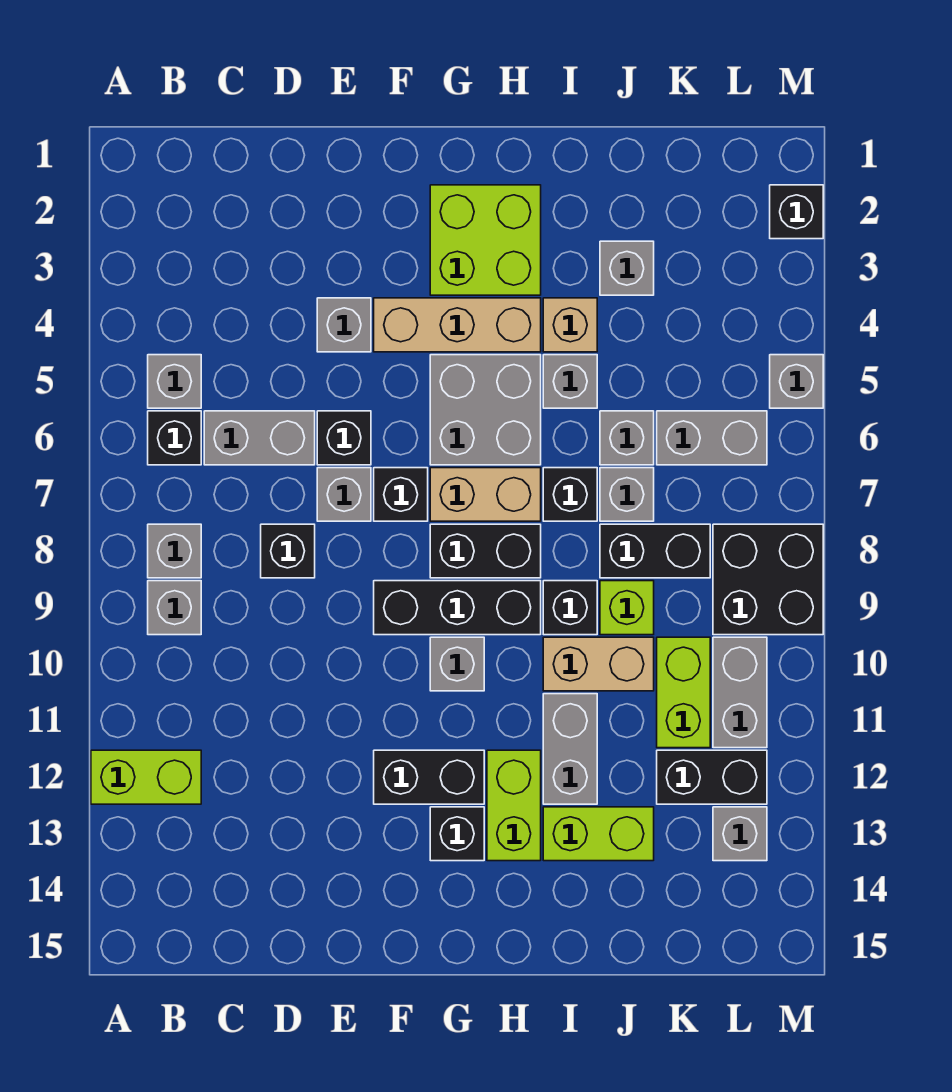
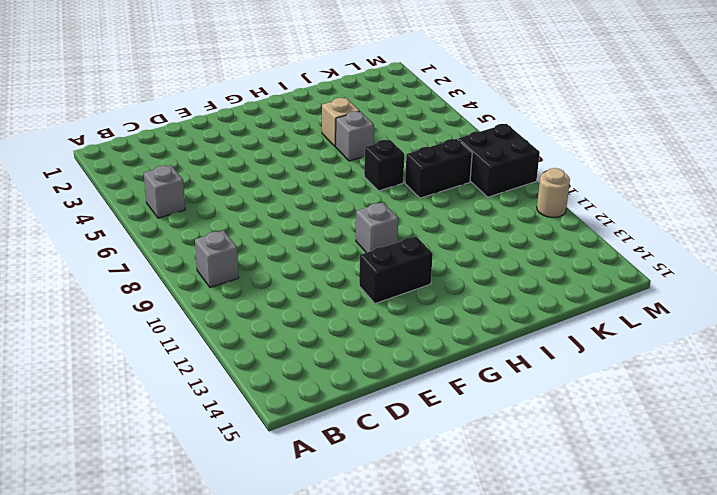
tan round brick M11 level 1 -> none
none -> lime brick A12:B12 level 1
none -> black brick B6 level 1
none -> grey brick B8 level 1
none -> grey brick C6:D6 level 1

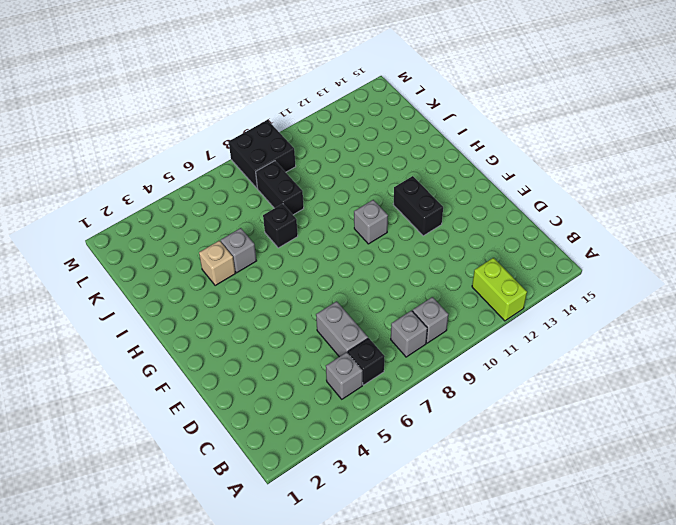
none -> black brick D8 level 1
none -> grey brick E4 level 1
none -> black brick E6 level 1
none -> grey brick E7 level 1

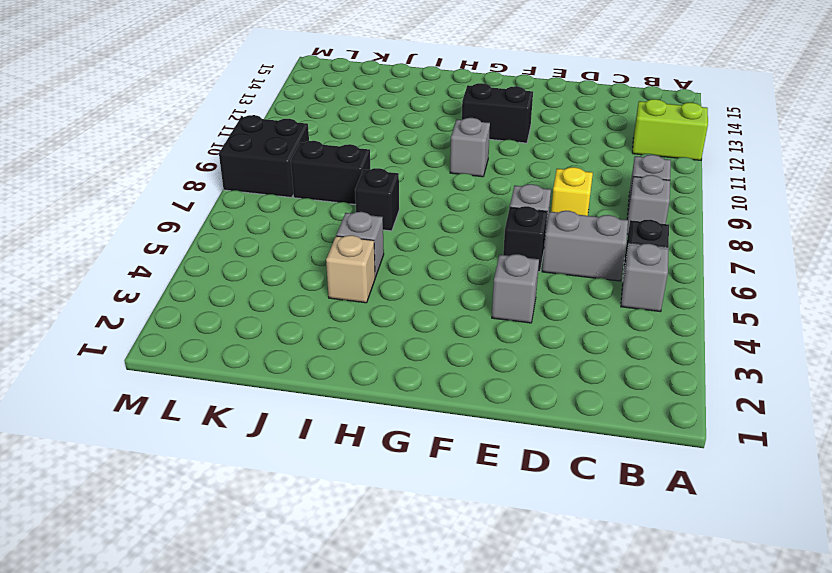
yellow brick D8 level 1 -> black brick D8 level 1
none -> tan brick F4:H4 level 1
none -> black brick F7 level 1
none -> black brick F9:H9 level 1
none -> lime brick G2:H3 level 1

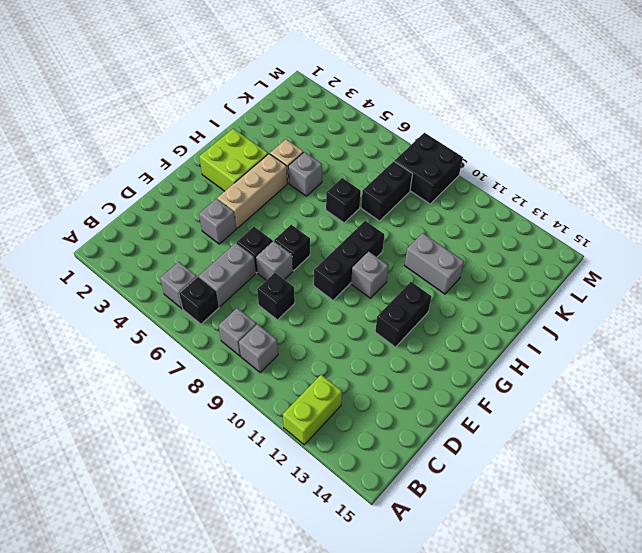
none -> grey brick G5:H6 level 1
none -> tan brick G7:H7 level 1
none -> black brick G8:H8 level 1
none -> black brick G13 level 1

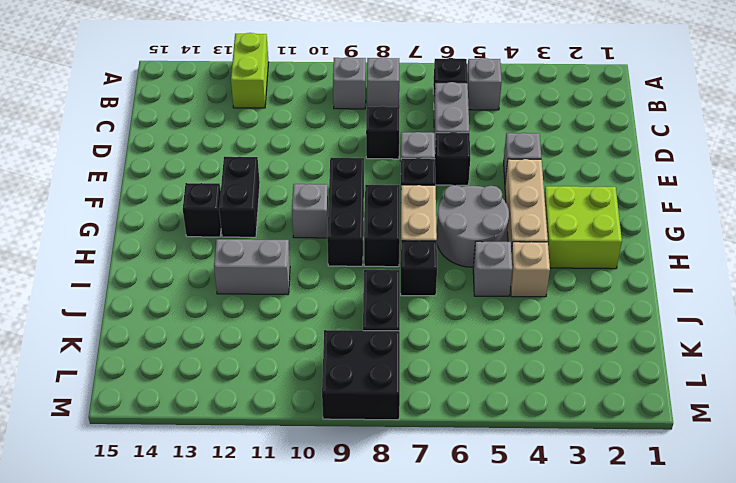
grey round brick G5:H6 level 1 -> grey brick G5:H6 level 1
none -> lime brick H12:H13 level 1
none -> black brick I9 level 1
none -> tan brick I10:J10 level 1
none -> lime brick I13:J13 level 1

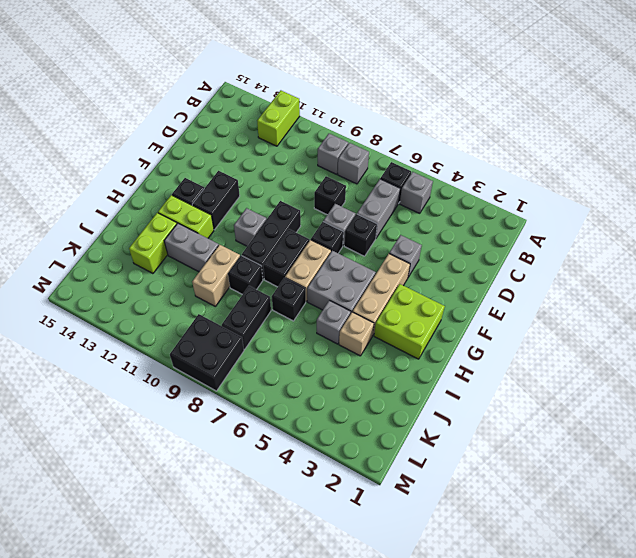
none -> grey brick J3 level 1
none -> grey brick J6 level 1
none -> grey brick J7 level 1
none -> lime brick J9 level 1

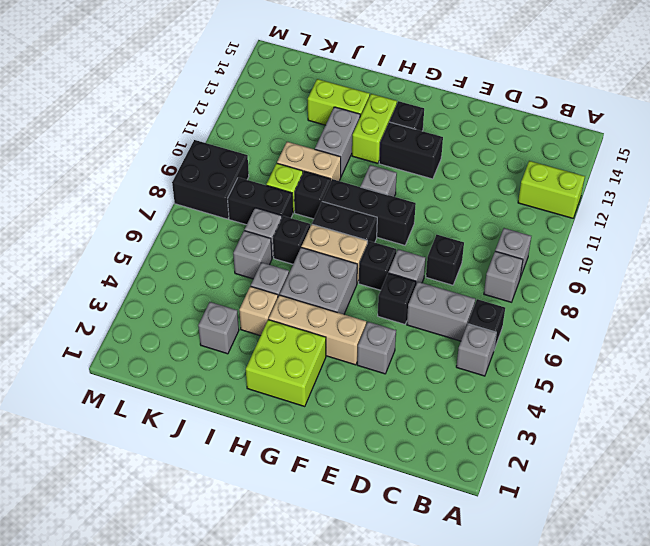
none -> grey brick K6:L6 level 1
none -> lime brick K10:K11 level 1
none -> black brick K12:L12 level 1
none -> grey brick L10:L11 level 1

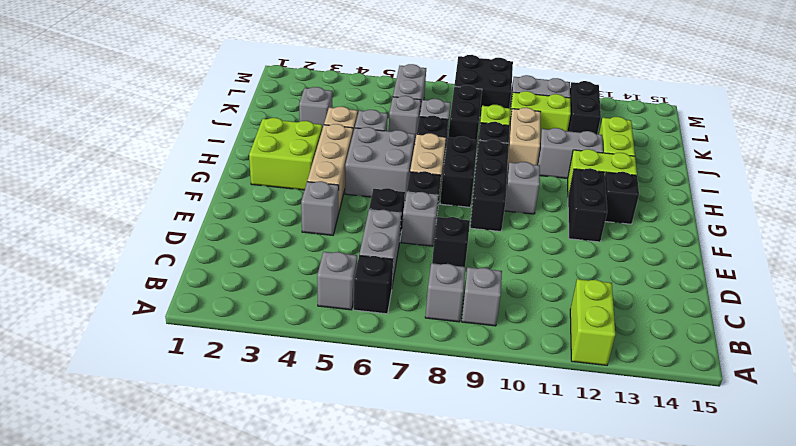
none -> grey brick L13 level 1
none -> black brick M2 level 1
none -> grey brick M5 level 1

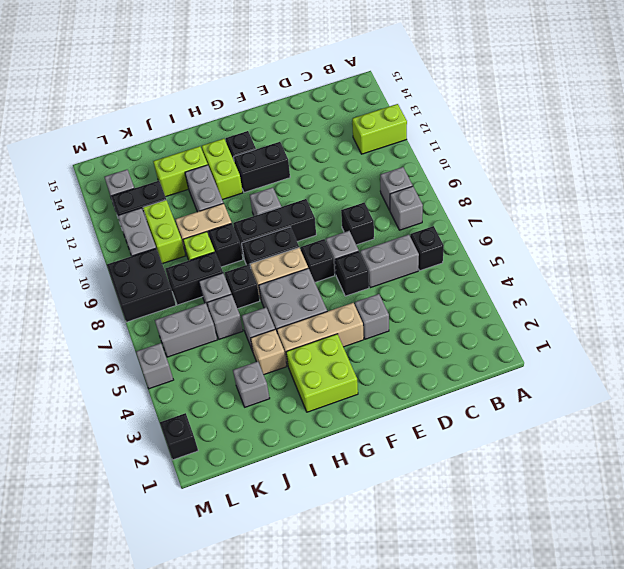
none -> grey brick B5 level 1

